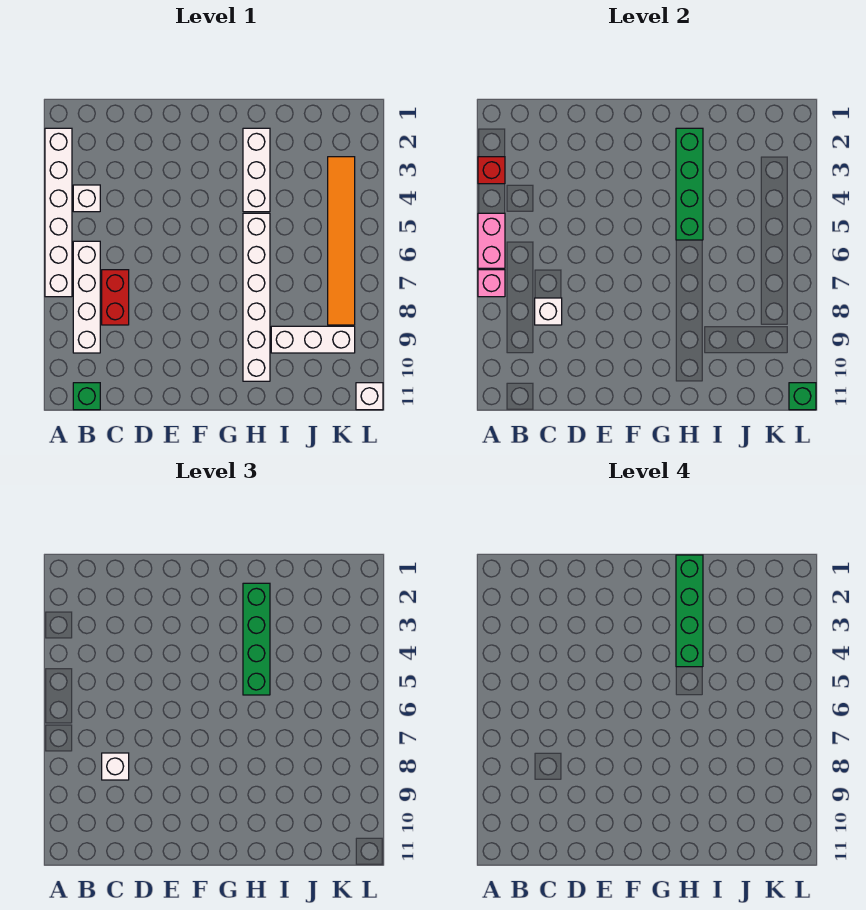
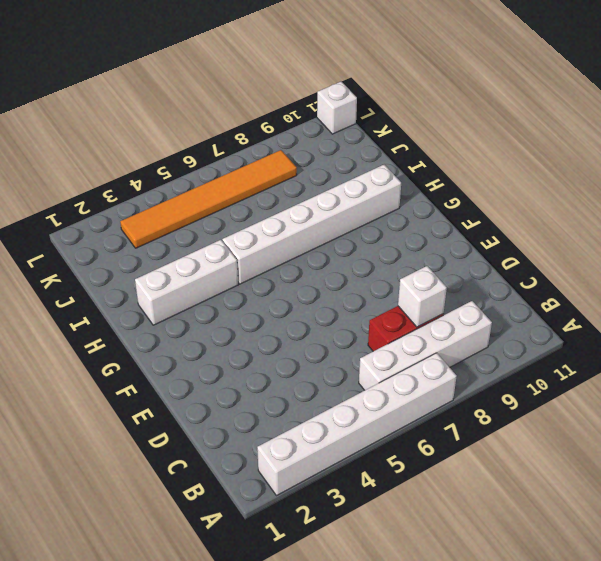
none -> white brick B4 level 1
none -> green brick B11 level 1
none -> white brick I9:K9 level 1

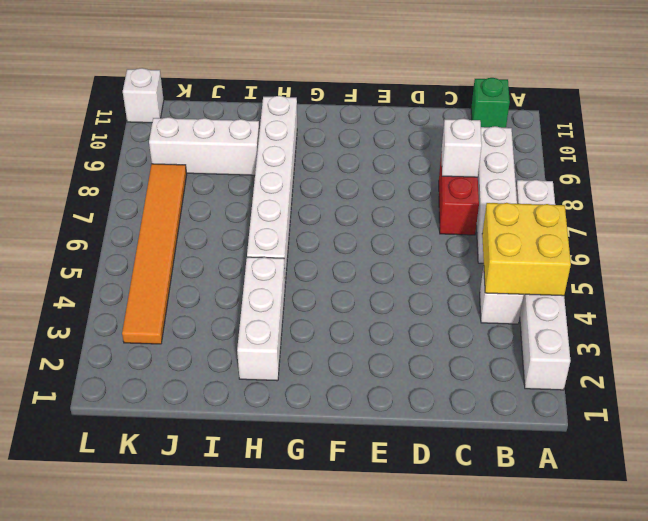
yellow brick A4:B5 level 2 -> pink brick A5:A6 level 2
none -> red brick A3 level 2
none -> pink brick A7 level 2
none -> green brick H2:H5 level 2

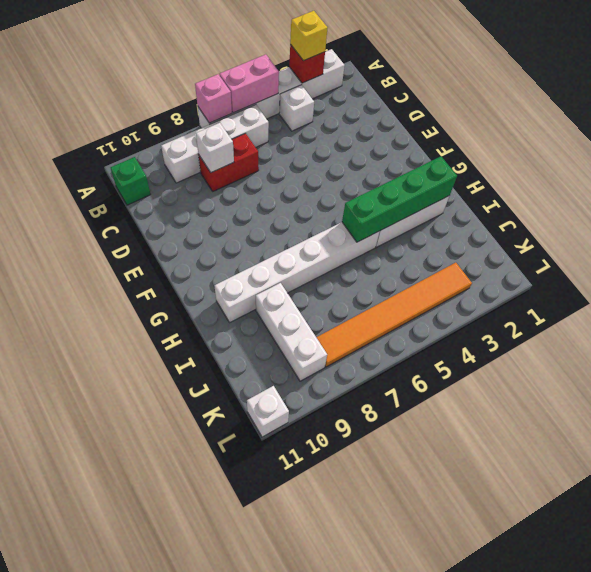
yellow brick A3 level 3 -> none
none -> green brick L11 level 2
none -> white brick C8 level 3
none -> green brick H2:H5 level 3

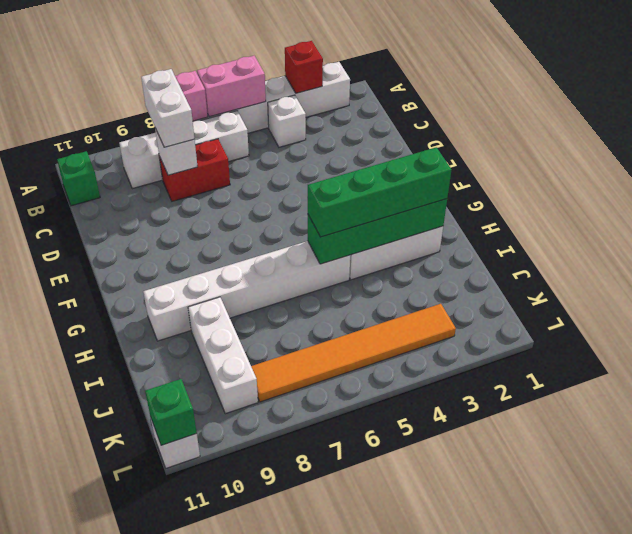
white brick B8:C8 level 3 -> white brick C8 level 3
none -> green brick H1:H4 level 4

